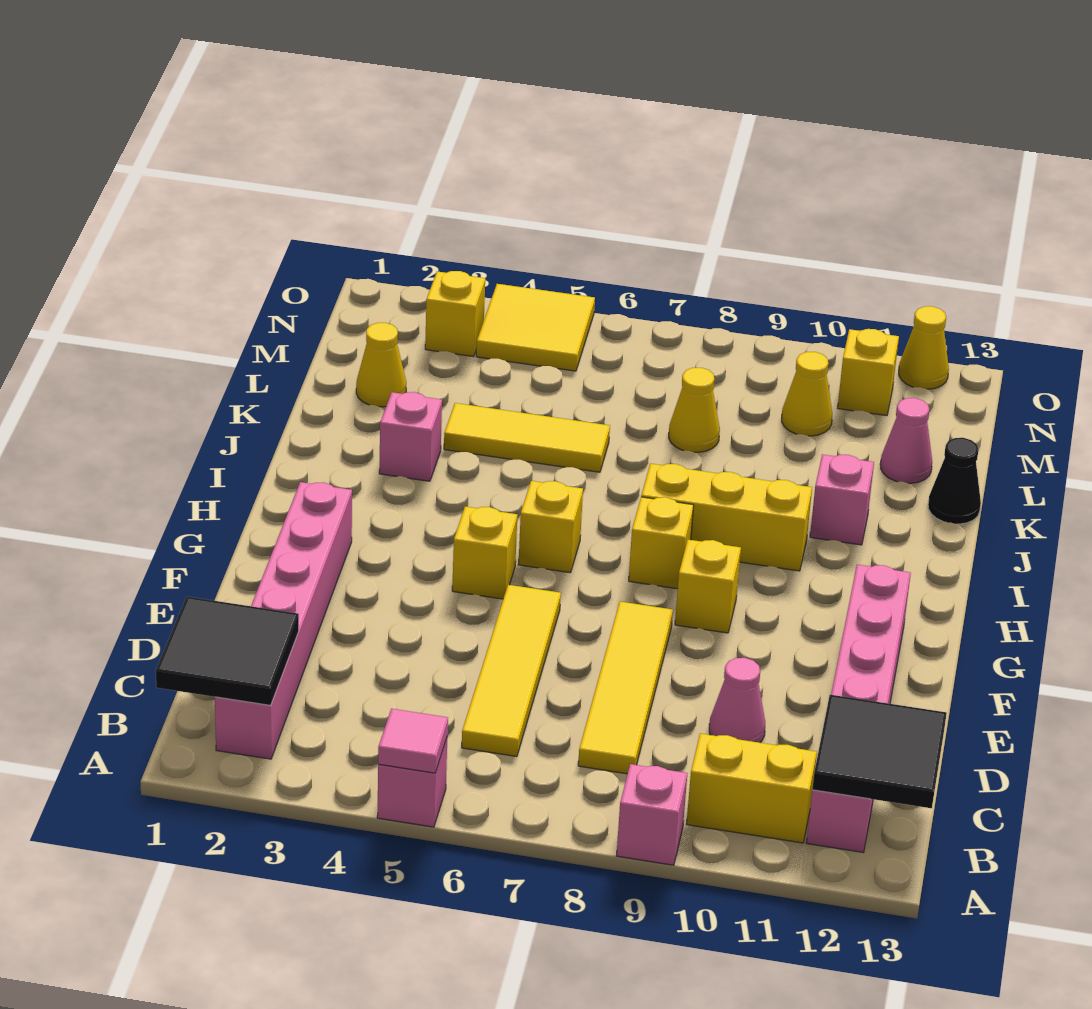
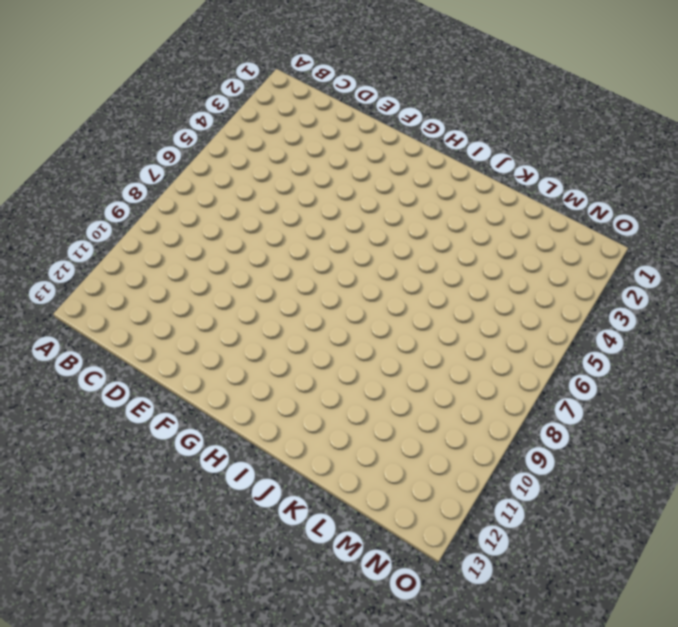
none -> pink brick A5 level 1
none -> pink brick A9 level 1
none -> pink brick B2:G2 level 1

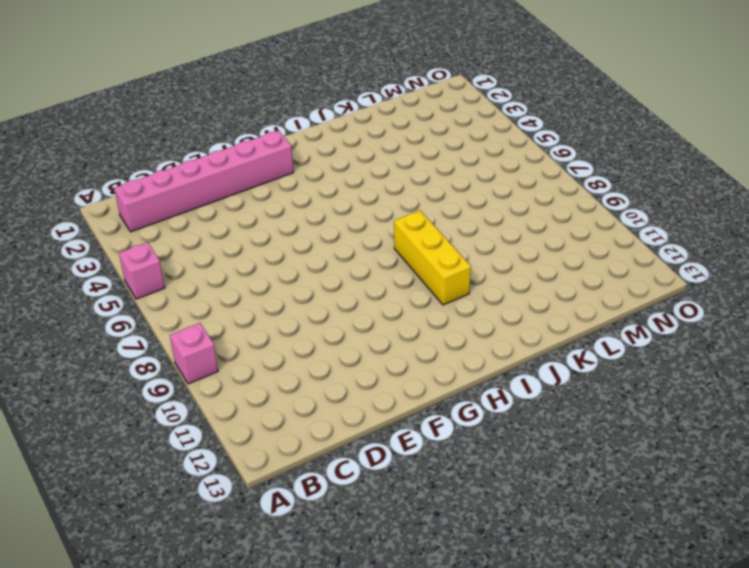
none -> yellow brick B10:B11 level 1
none -> pink brick B12:G12 level 1
none -> yellow tile C6:F6 level 1

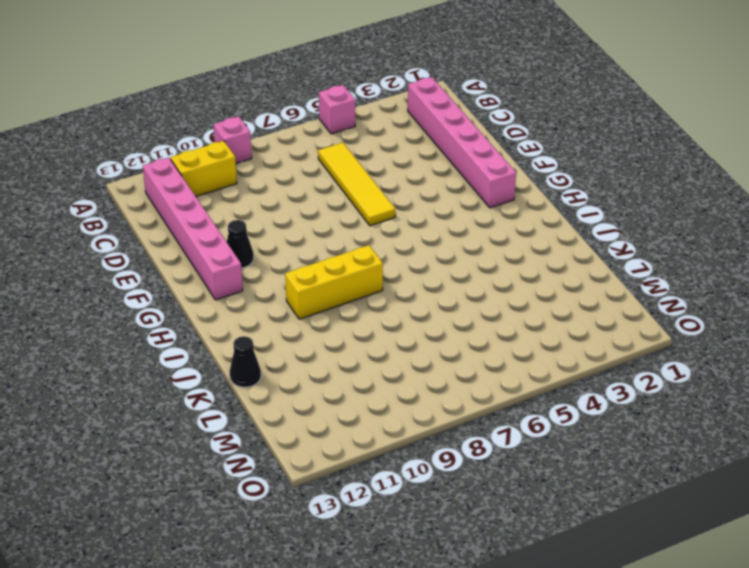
black cone F11 level 1 -> none
none -> yellow tile C8:F8 level 1
none -> pink cone D10 level 1
none -> yellow brick G5 level 1

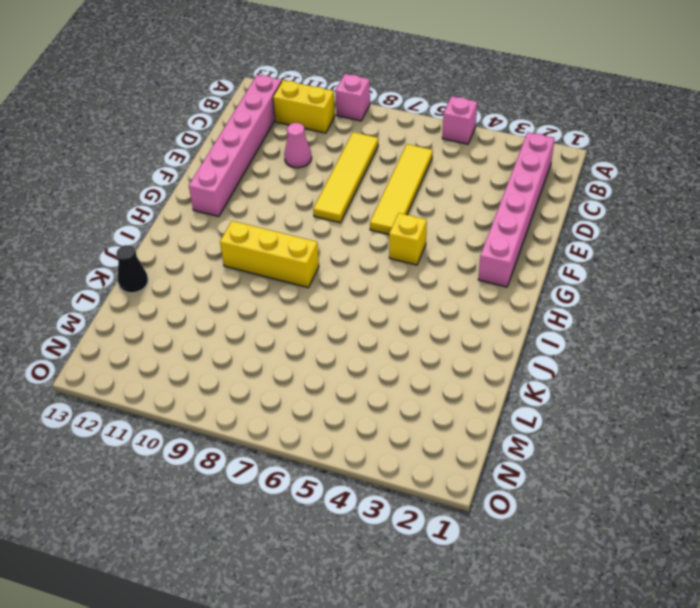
none -> yellow brick G9 level 1
none -> yellow brick H6 level 1
none -> yellow brick H8 level 1

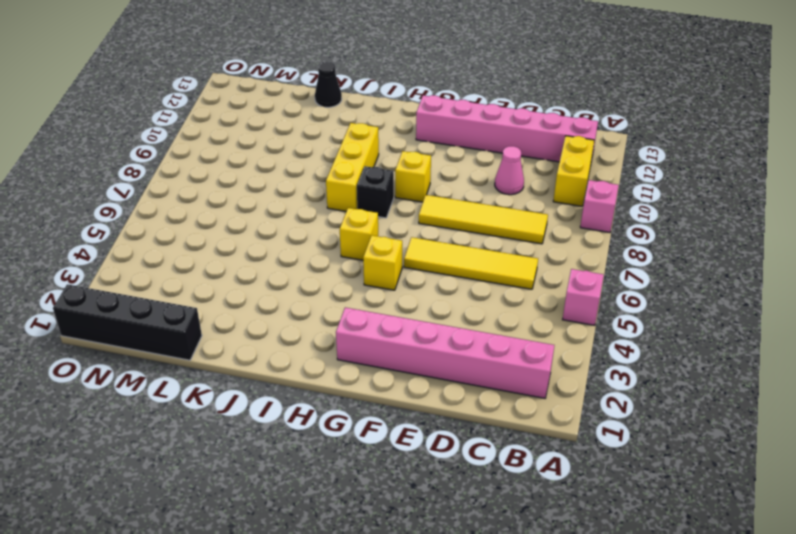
black brick H8 level 1 -> yellow brick H8 level 1
black brick L1:O1 level 1 -> none
none -> pink brick J3 level 1
none -> pink brick J11 level 1
none -> yellow tile K4:K6 level 1

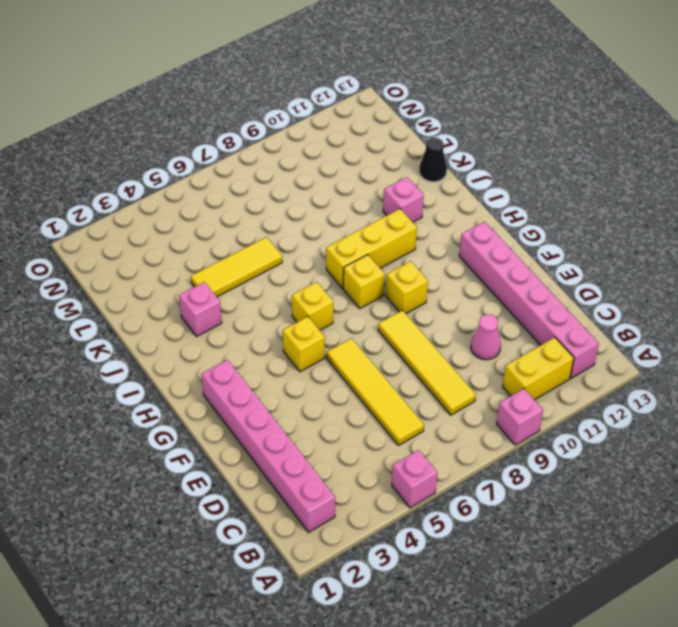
none -> yellow cone L2 level 1
none -> yellow cone L8 level 1
none -> pink cone L12 level 1

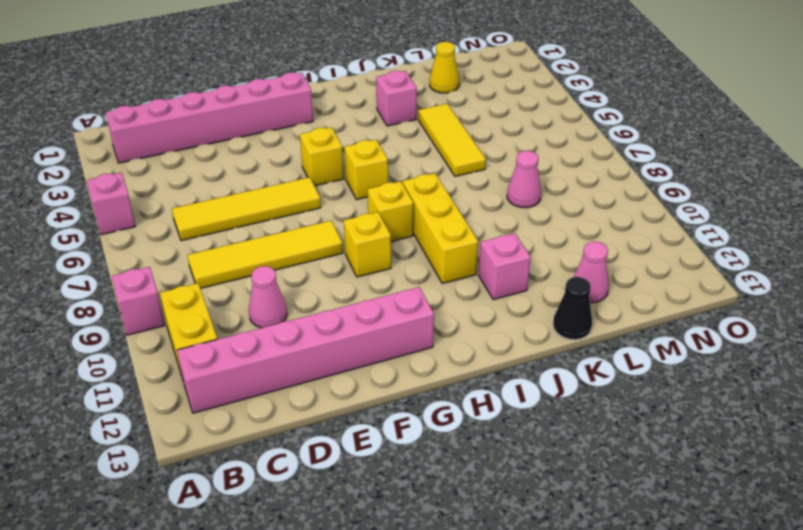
pink cone L8 level 1 -> yellow cone L8 level 1
none -> yellow cone M10 level 1
none -> yellow brick N3 level 1
none -> yellow tile N4:O5 level 1

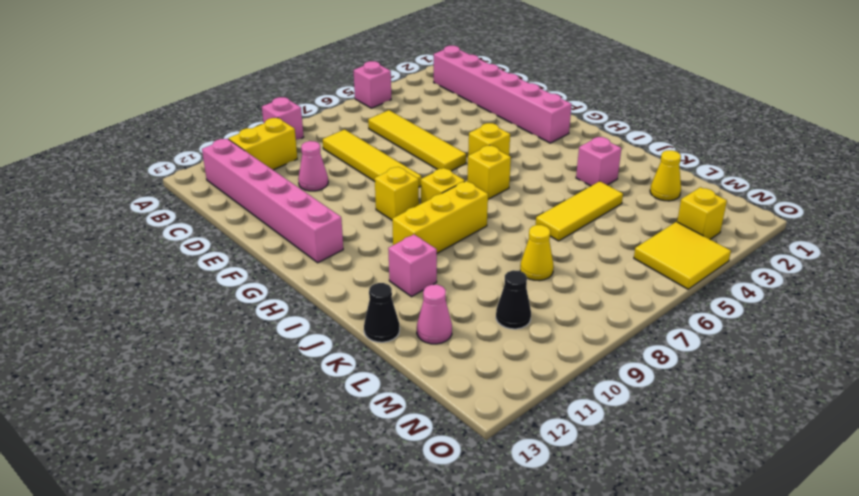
black cone M10 level 1 -> yellow cone M10 level 1
none -> yellow brick N11 level 1
none -> yellow cone O12 level 1
none -> pink tile A5 level 2

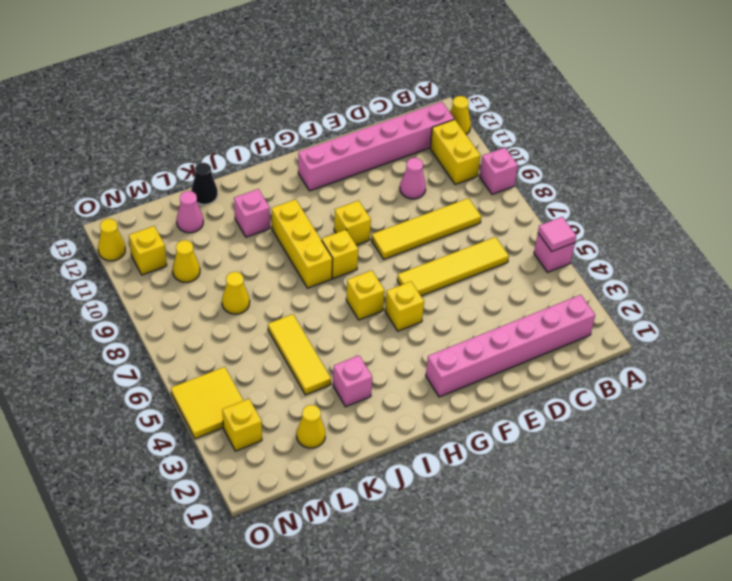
yellow cone A12 level 1 -> none
none -> black tile B1:C2 level 2
none -> black tile B12:C13 level 2

